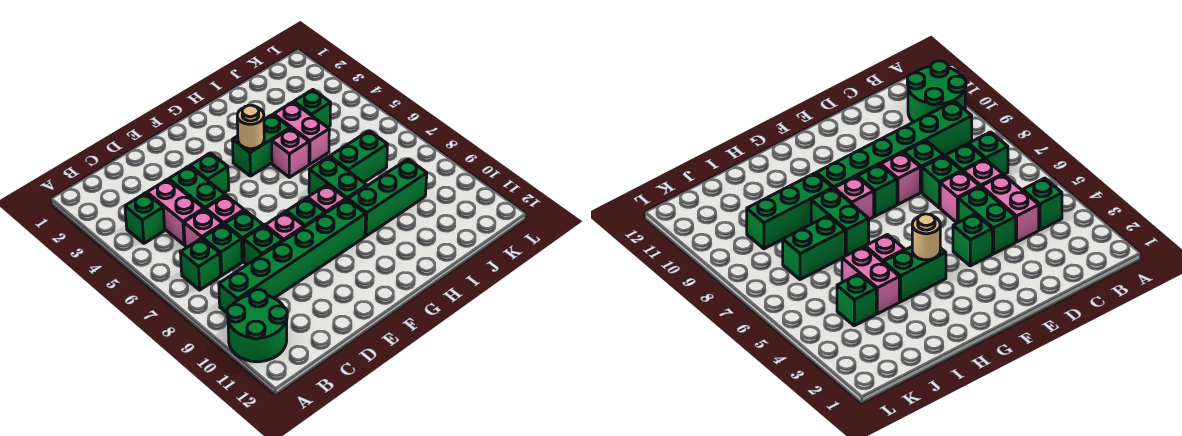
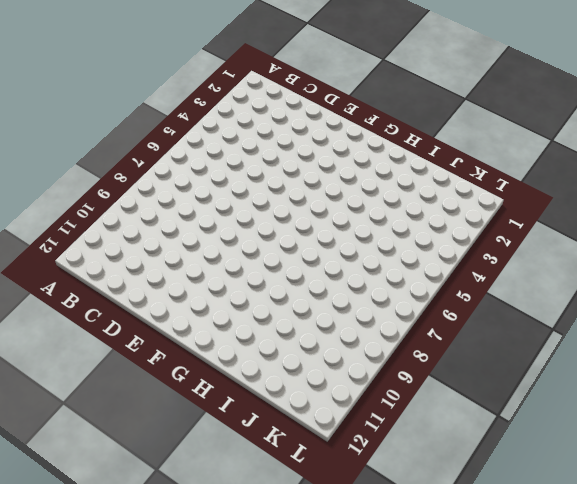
none -> green round brick A10:B11 level 1
none -> green brick B4 level 1
none -> green brick B7 level 1

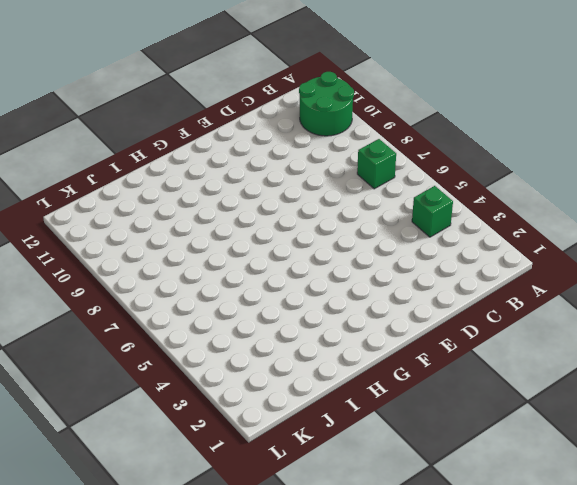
none -> green brick B9:G9 level 1
none -> pink brick C4:C5 level 1
none -> pink brick C6 level 1

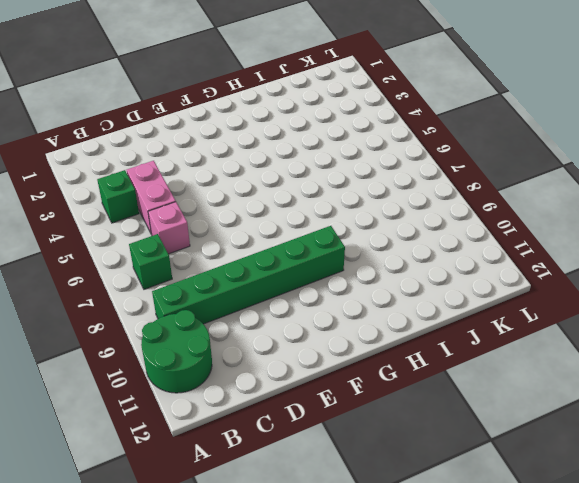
none -> green brick C7 level 1
none -> green brick D4:D5 level 1
none -> pink brick D6 level 1

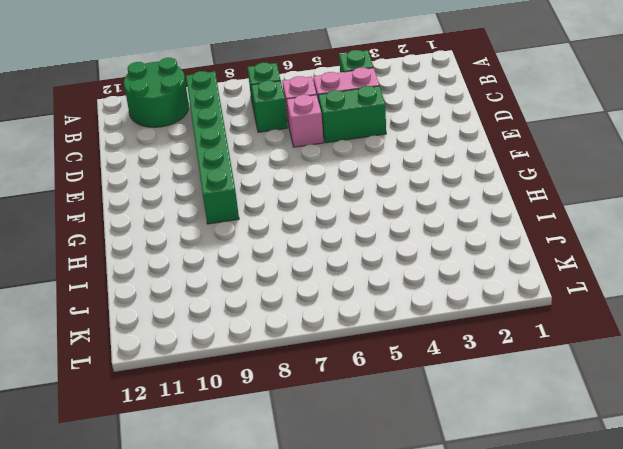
none -> green brick D7 level 1
none -> green brick D8 level 1
none -> green brick E4 level 1

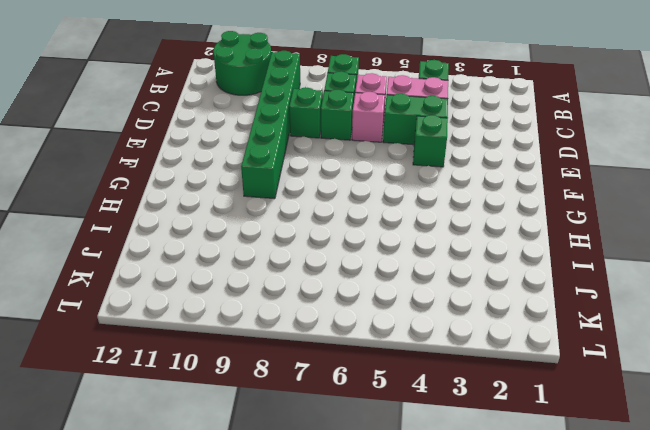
none -> pink brick E8 level 1
none -> green brick F8 level 1
none -> green brick G4:H4 level 1

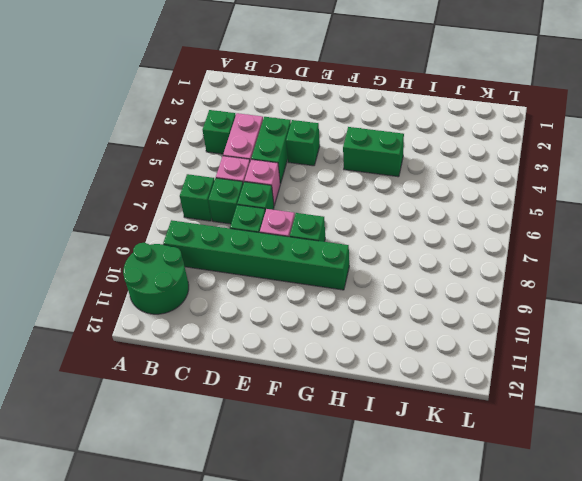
none -> pink brick G8 level 1
none -> pink brick H5 level 1
none -> green brick H7:H8 level 1

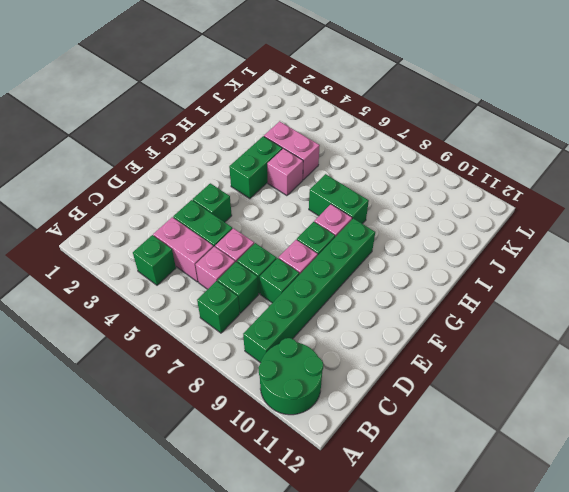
none -> green brick H9:J9 level 1
none -> green brick I7:J7 level 1
none -> green brick J4 level 1

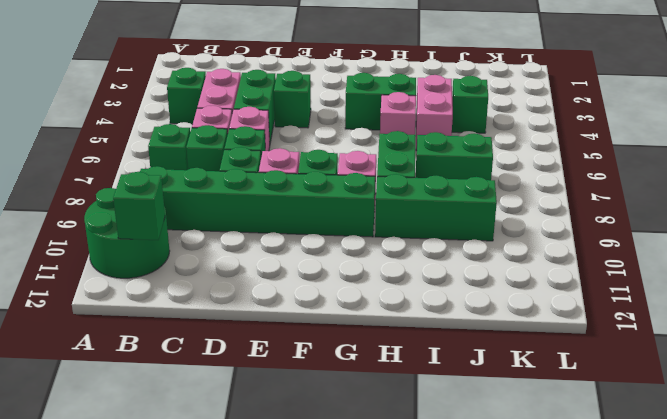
green brick B11 level 2 -> none
none -> tan round brick G4 level 2

